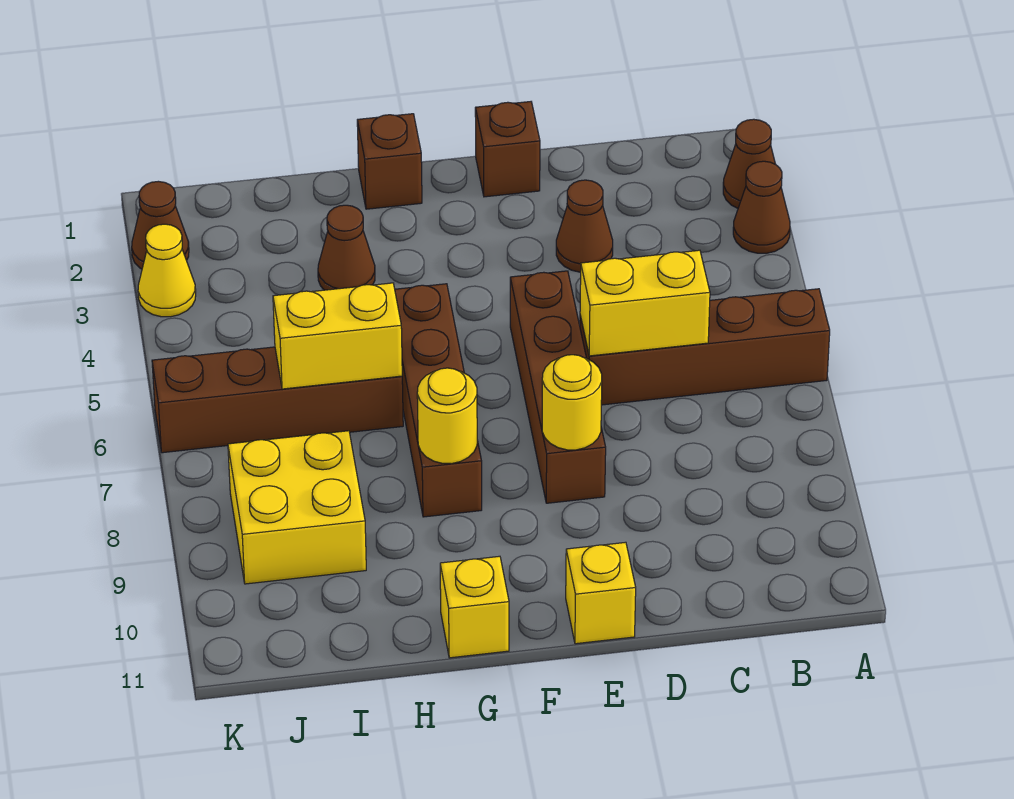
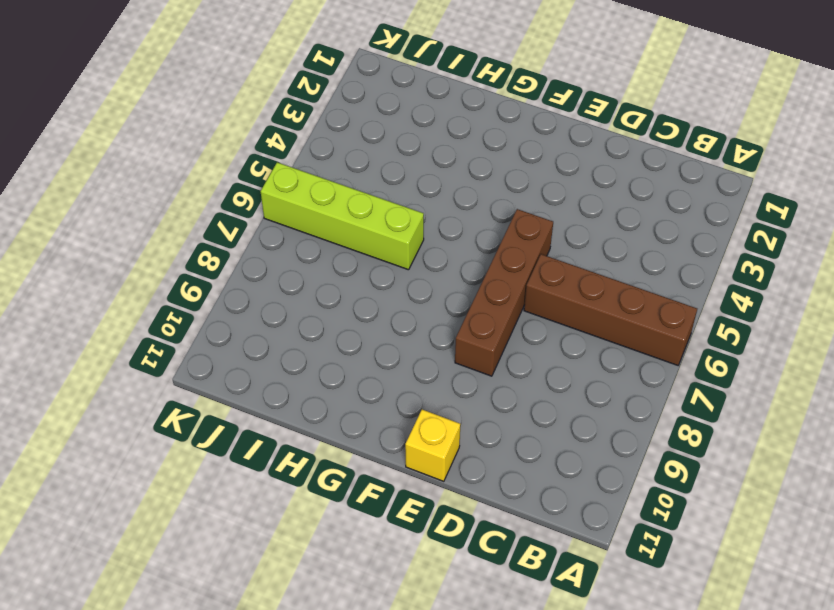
lime brick H6:K6 level 1 -> brown brick H6:K6 level 1
none -> brown cone A2 level 1
none -> brown cone A3 level 1
none -> brown cone D3 level 1

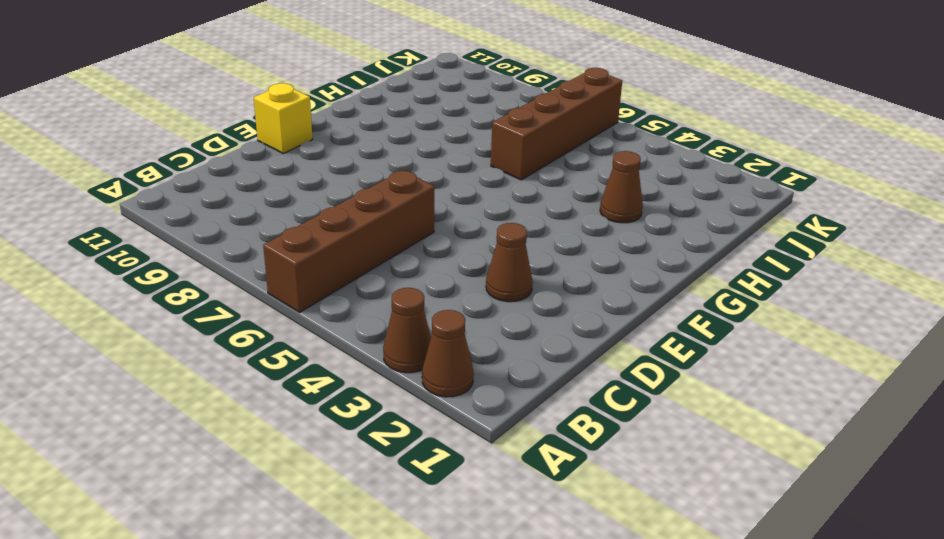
none -> brown brick E1 level 1
none -> brown brick E5:E8 level 1
none -> brown brick G1 level 1

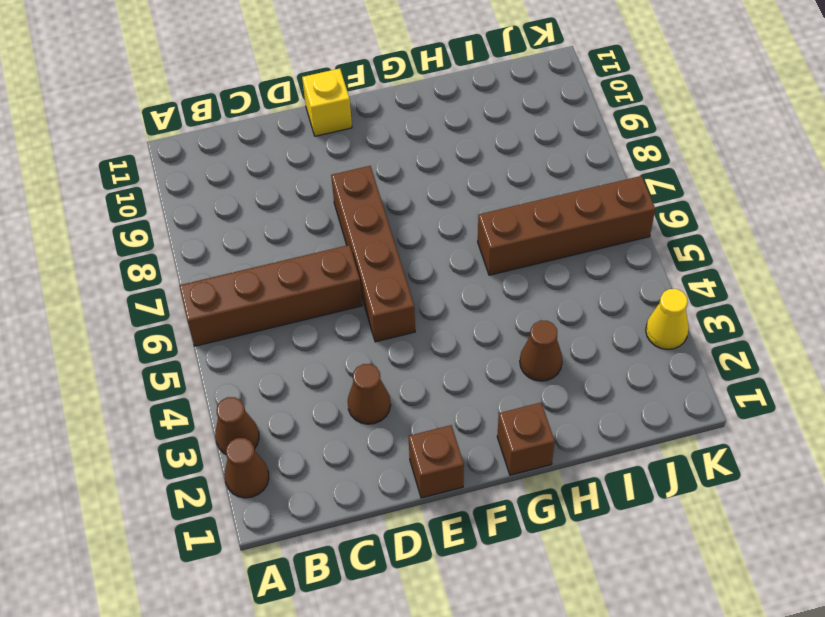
none -> brown brick G5:G8 level 1
none -> yellow brick G11 level 1
none -> yellow brick I8:J9 level 1

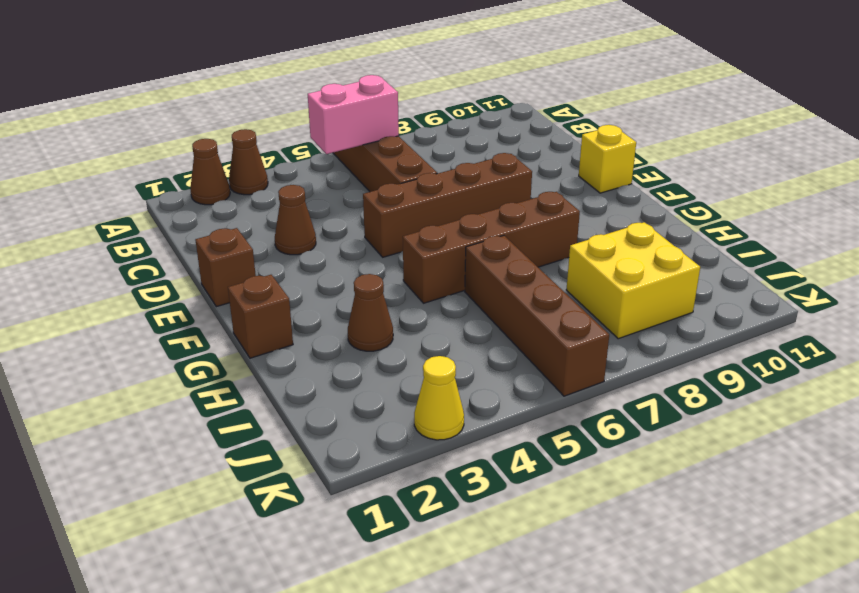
pink brick B5:B6 level 2 -> none
none -> yellow brick G11 level 1
none -> brown cone K2 level 1
none -> yellow brick C6:D6 level 2

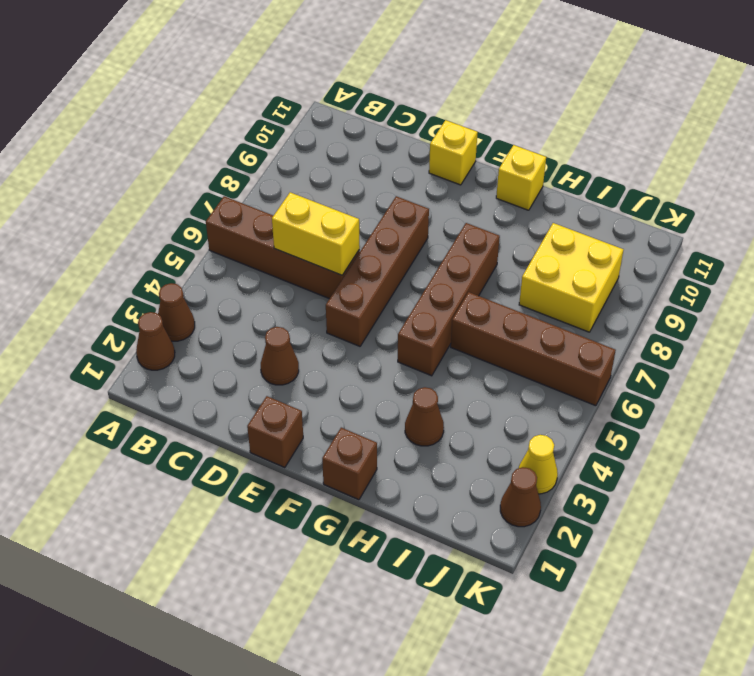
none -> yellow round brick E8 level 2
none -> yellow round brick G8 level 2
none -> yellow brick H6:I6 level 2

